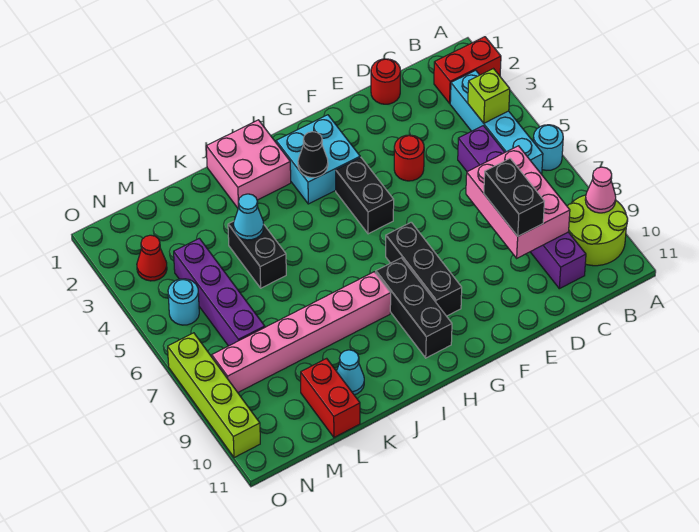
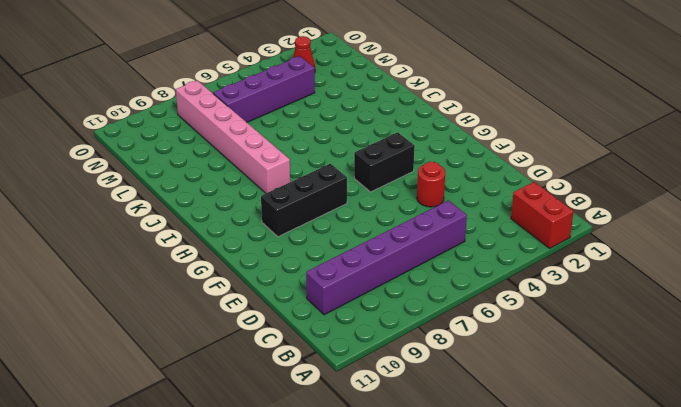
none -> cyan round brick A6 level 1
none -> lime round brick A9:B10 level 1
none -> cyan brick B3:B6 level 1

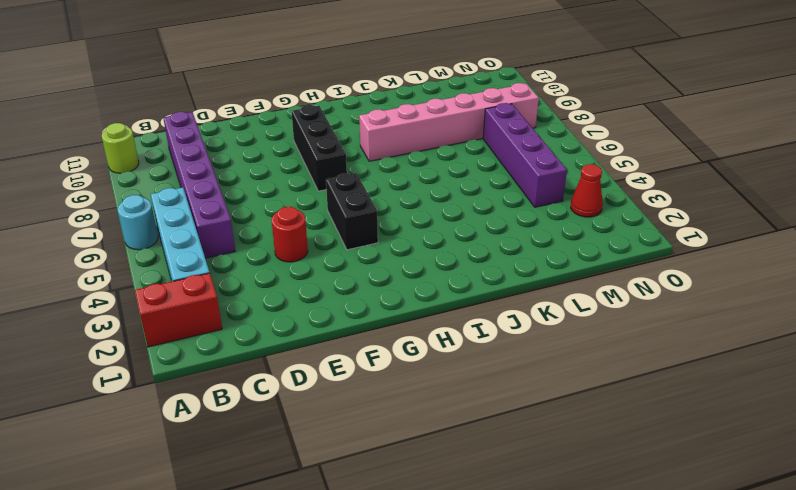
lime round brick A10 level 1 -> lime round brick A9:B10 level 1
none -> red round brick D1 level 1
none -> cyan brick G2:H3 level 1
none -> black brick H8:H10 level 1

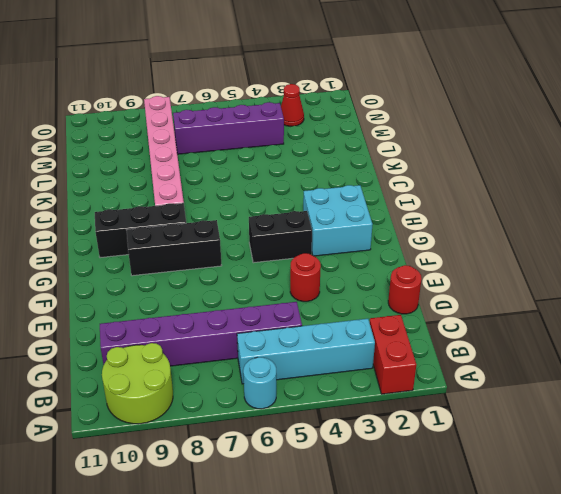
none -> pink brick I1:J2 level 1
none -> black brick K4:K5 level 1
none -> cyan cone K10 level 1

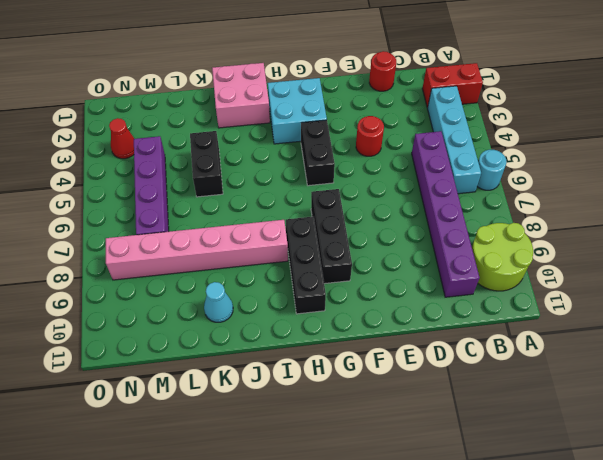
none -> red brick L10:L11 level 1
none -> cyan round brick N5 level 1
none -> lime brick O7:O10 level 1

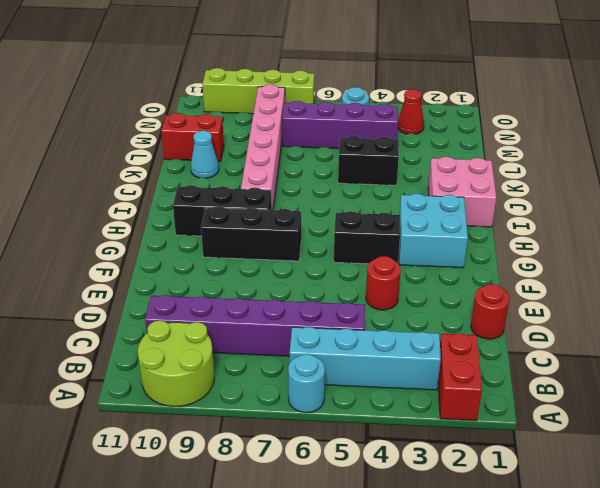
none -> pink cone A9 level 2
none -> lime brick B4 level 2
none -> pink brick C7:D9 level 2

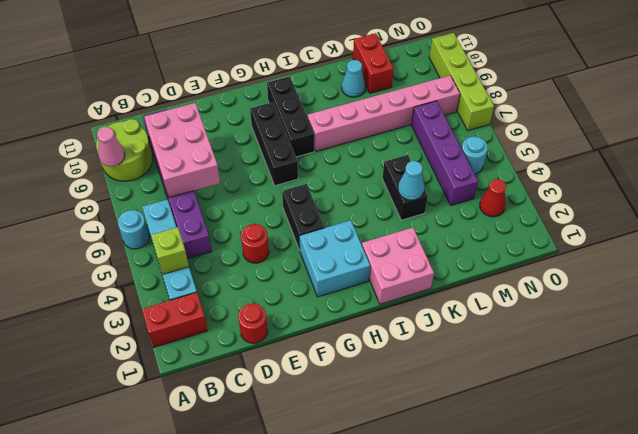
none -> black cone H3 level 2
none -> black brick D8:D9 level 3

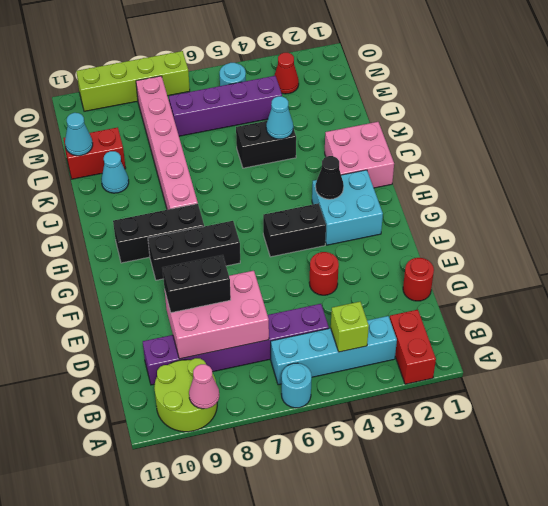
cyan cone L11 level 2 -> none

